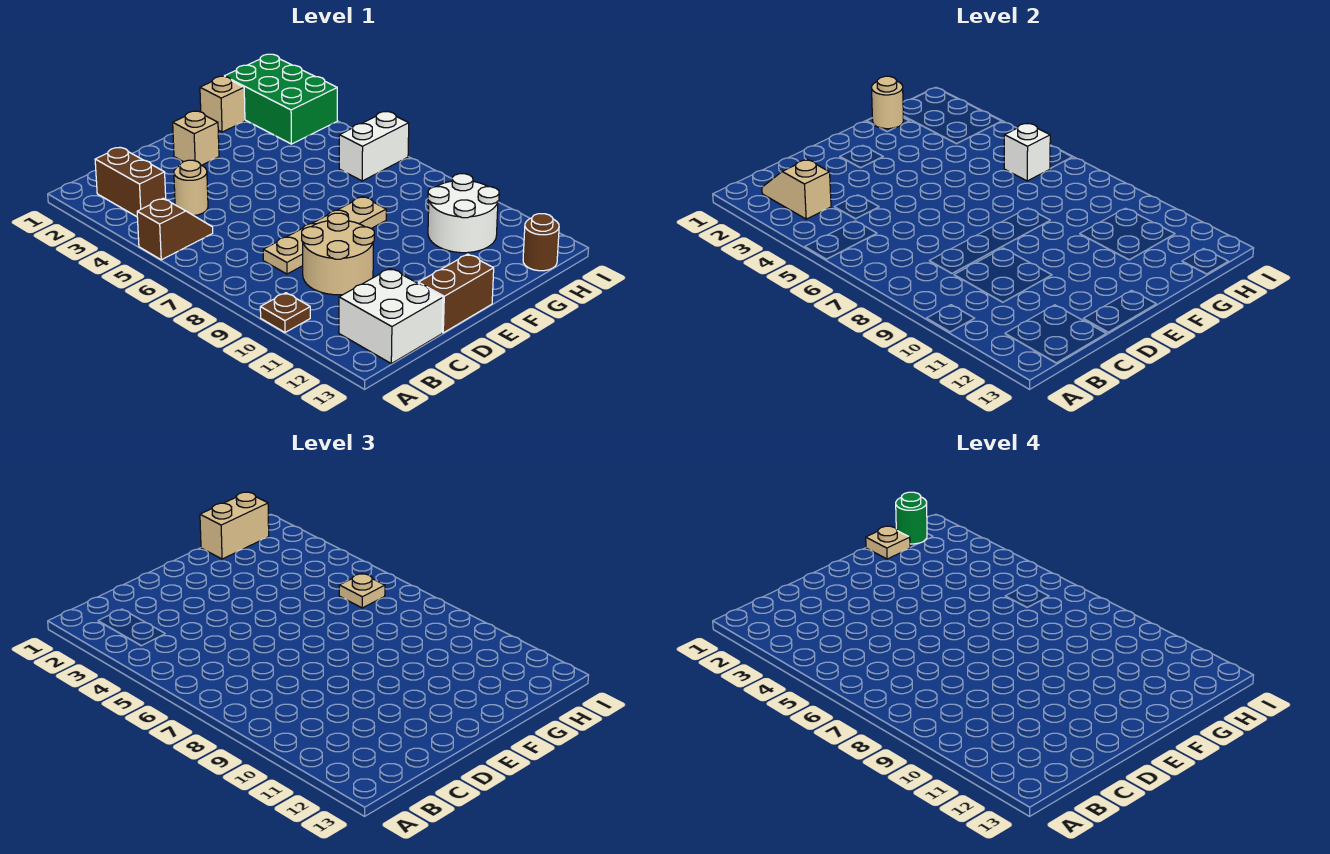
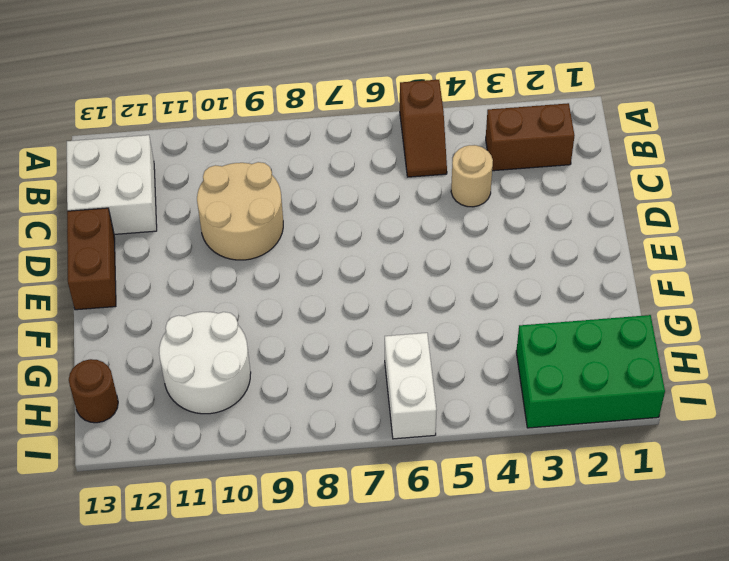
none -> brown plate A10 level 1
none -> tan plate C8:F8 level 1
none -> tan brick E2 level 1

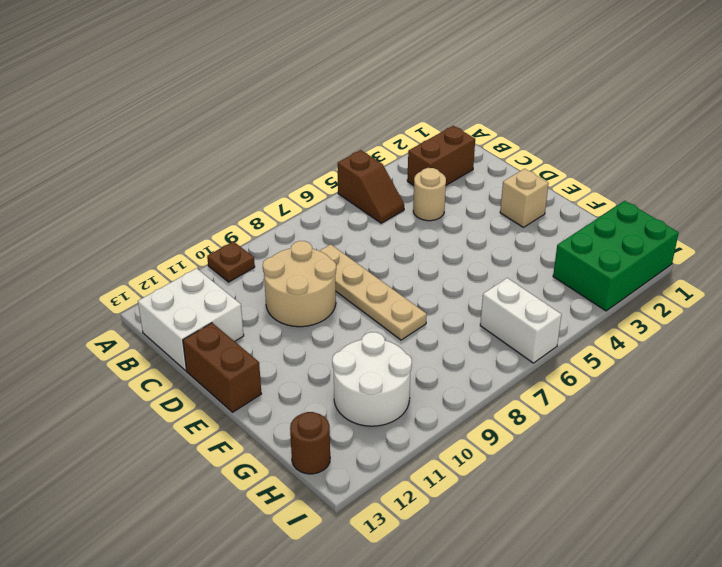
none -> tan brick G1 level 1
none -> tan slope B2:B3 level 2 top 3
none -> tan round brick G1 level 2

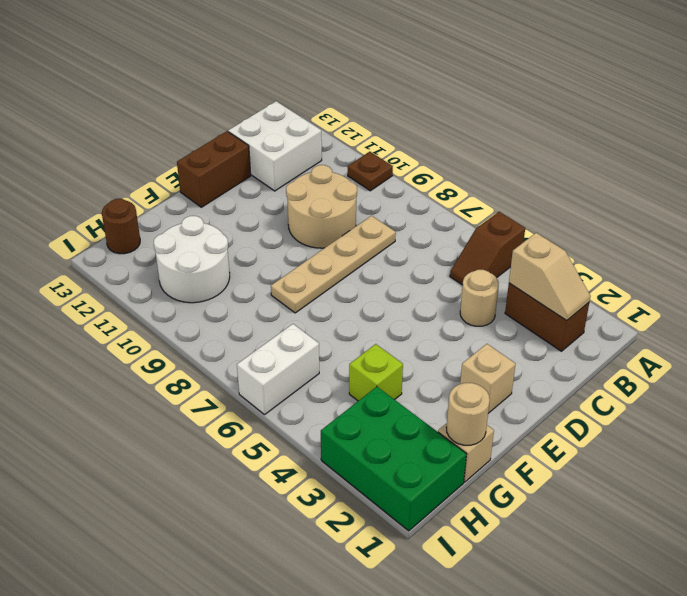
lime brick G4 level 1 -> none
none -> white brick H6 level 2
none -> tan brick G1:H1 level 3
none -> tan plate H6 level 3

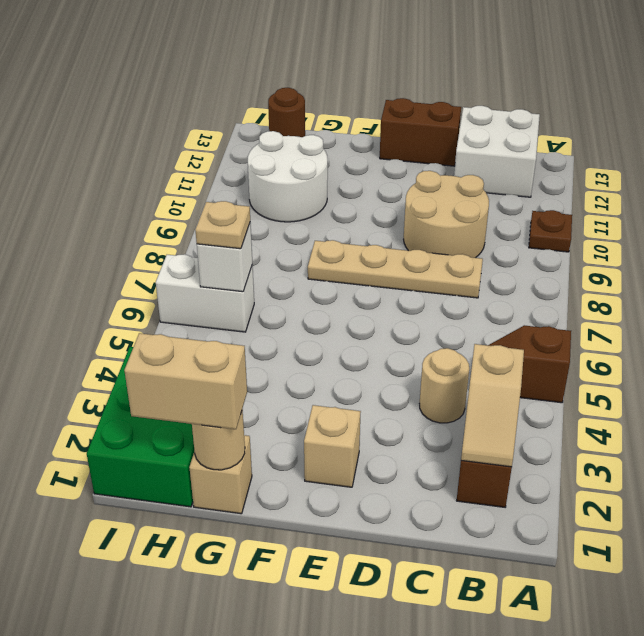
none -> tan plate G1 level 4
none -> green round brick H1 level 4

